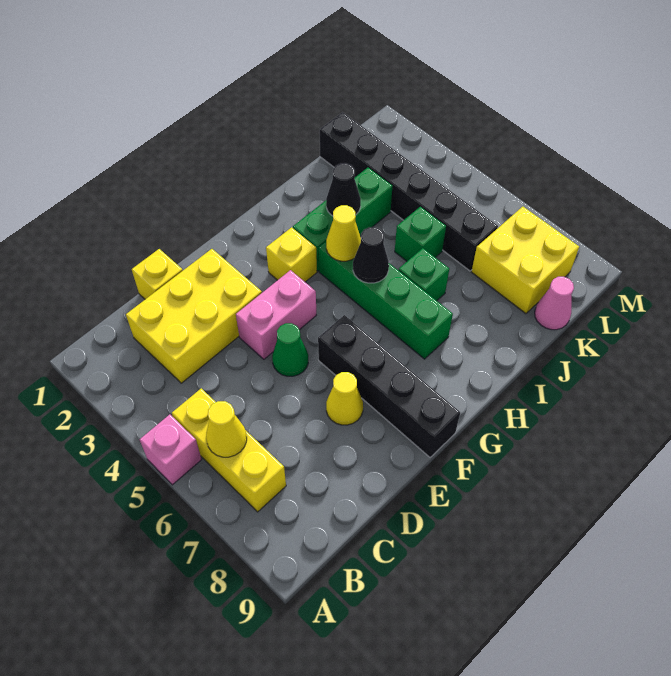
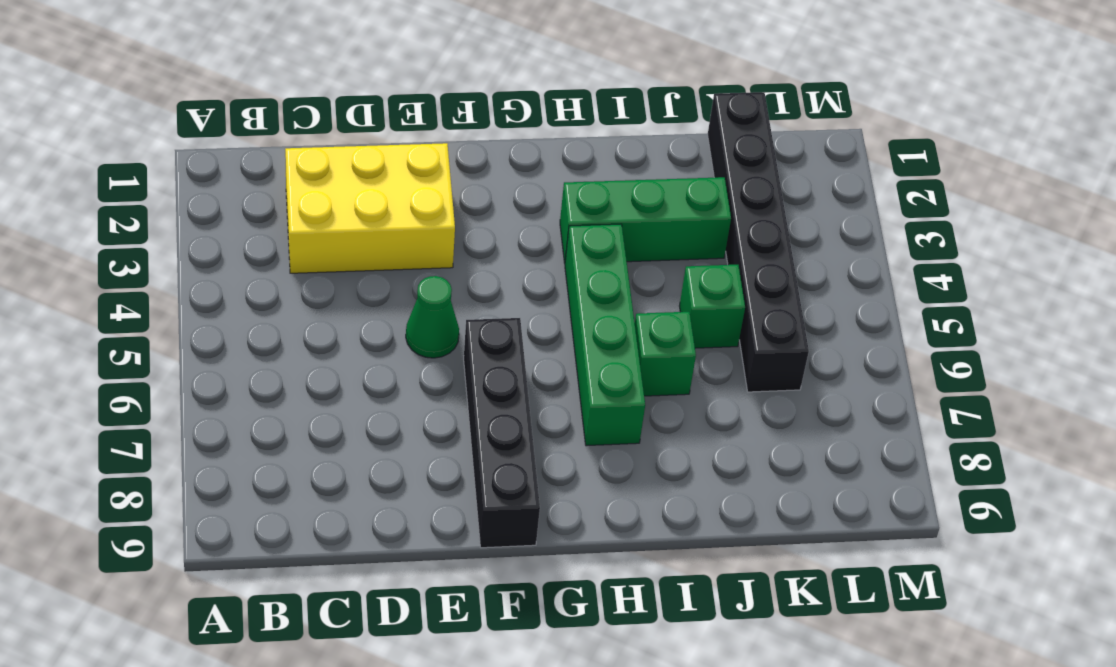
none -> pink brick A5 level 1
none -> yellow brick B5:B7 level 1
none -> yellow brick D1 level 1

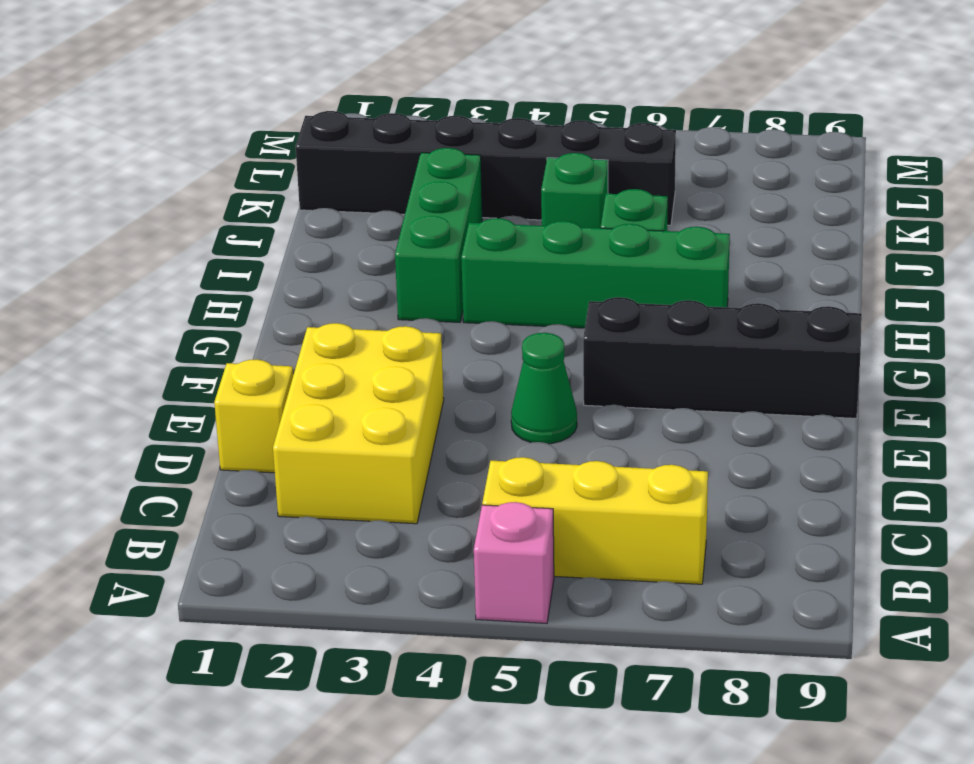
none -> pink brick E4:F4 level 1
none -> yellow cone E7 level 1
none -> yellow brick G3 level 1

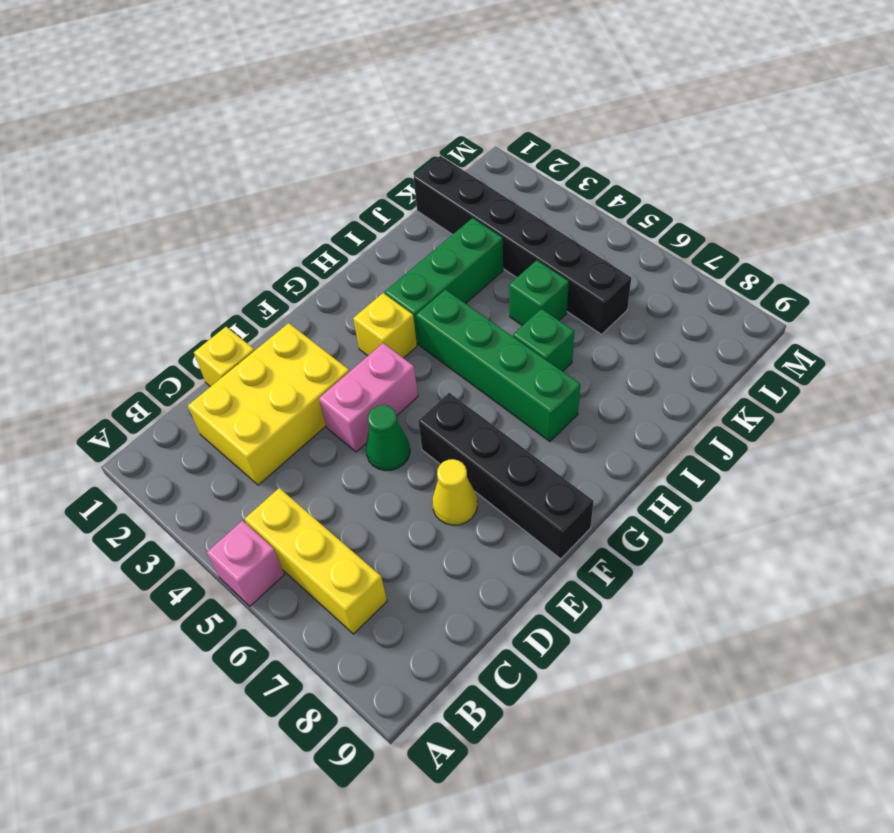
none -> yellow brick K7:L8 level 1
none -> pink cone K9 level 1
none -> yellow cone B6 level 2

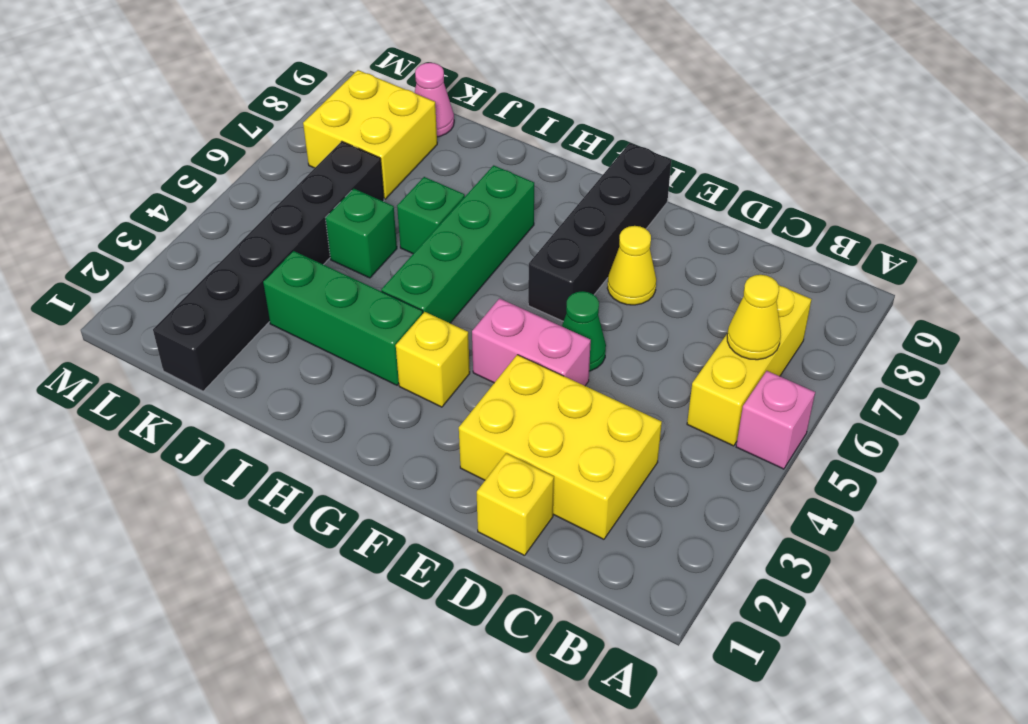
none -> yellow cone H4 level 2
none -> black cone H5 level 2
none -> black cone I3 level 2

